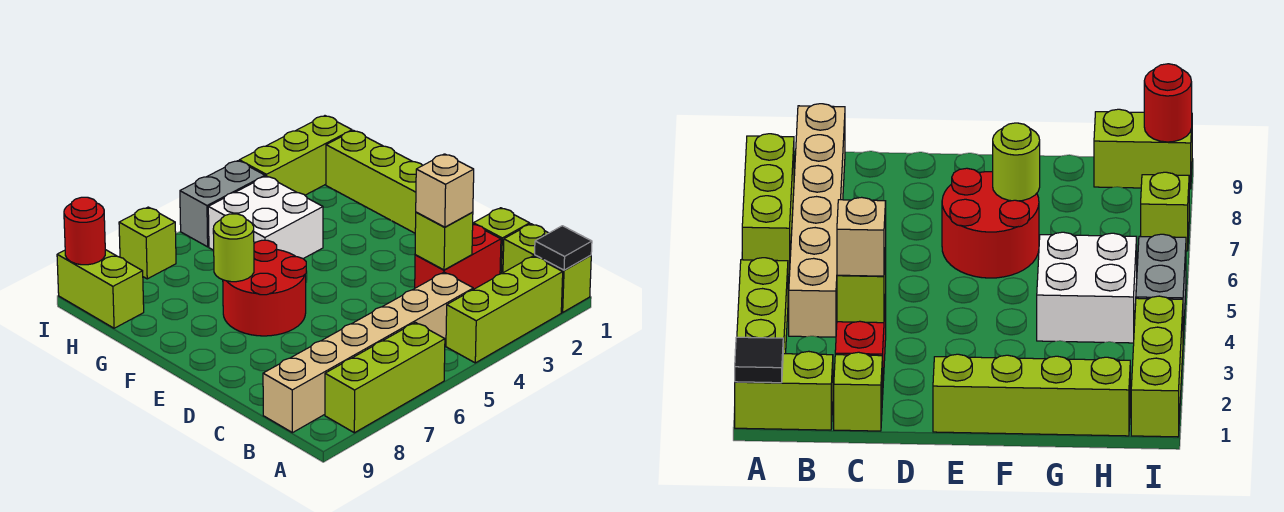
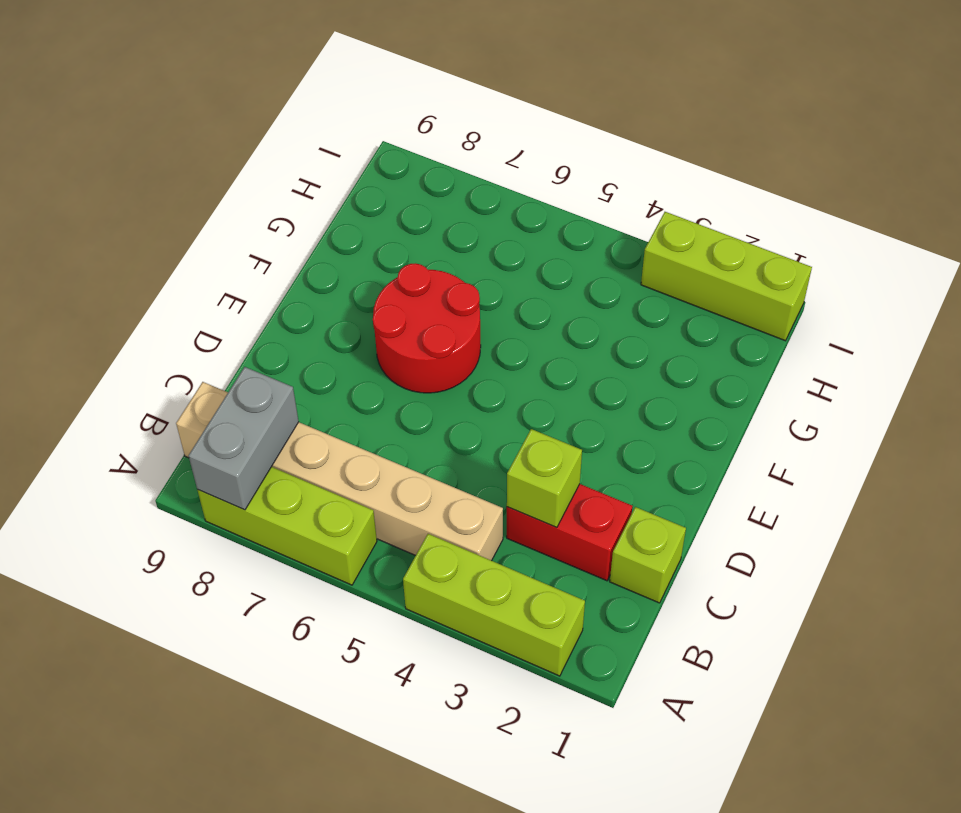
grey brick A8:B8 level 2 -> grey brick I4:I5 level 1
none -> lime brick A1:B1 level 1
none -> lime brick E1:H1 level 1
none -> white brick G4:H5 level 1

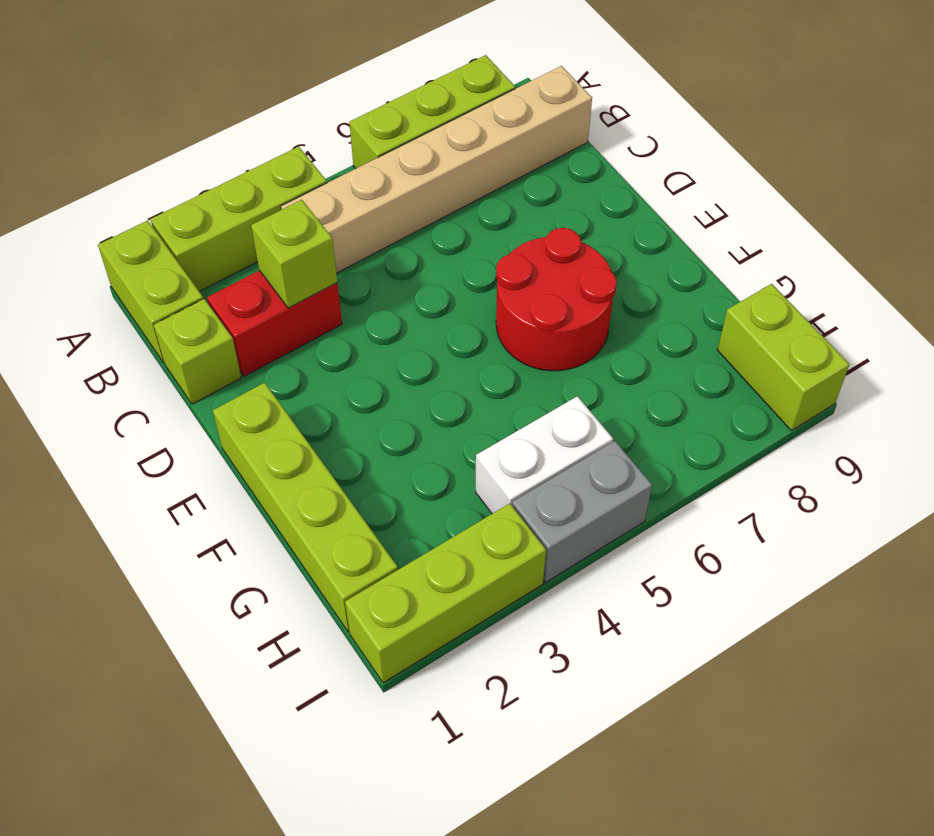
white brick H4:H5 level 1 -> white brick G4:H5 level 1
none -> lime brick I7 level 1
none -> black tile A1 level 2
none -> lime round brick F7 level 2

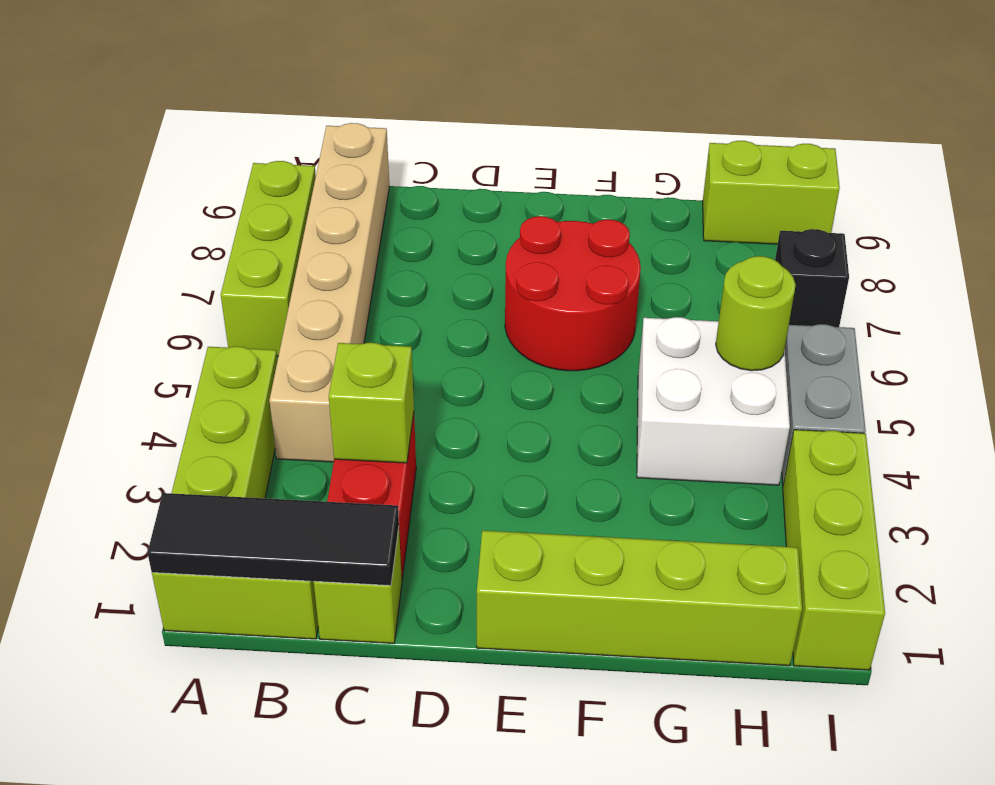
black tile A1:C1 level 2 -> black tile A1 level 2
lime round brick H5 level 2 -> lime round brick F7 level 2
black brick I7 level 1 -> lime brick I7 level 1
none -> red round brick I9 level 2
none -> tan brick C3 level 3

